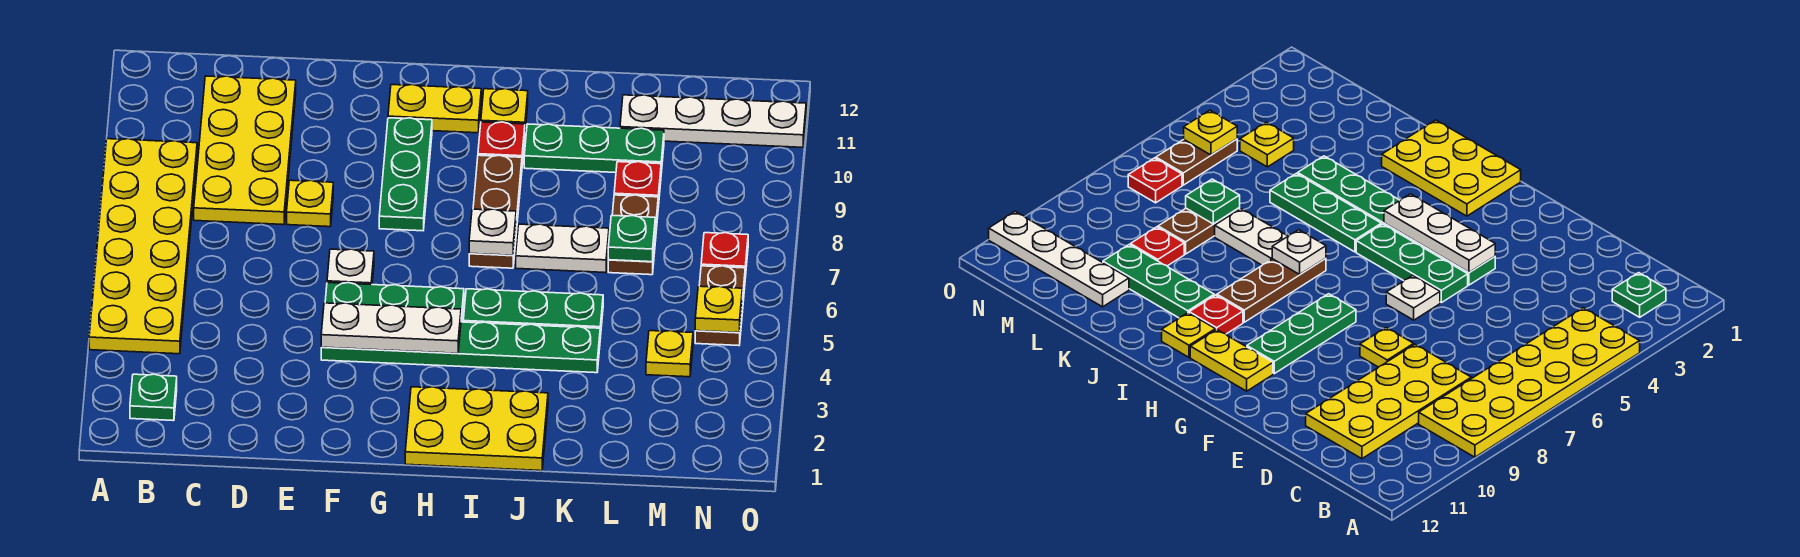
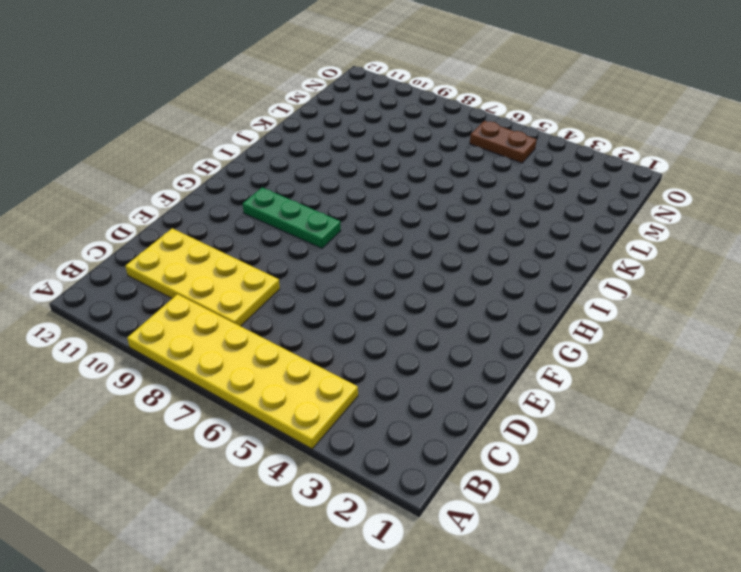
none -> green plate B2 level 1
none -> yellow plate E8 level 1
none -> green plate F4:K4 level 1

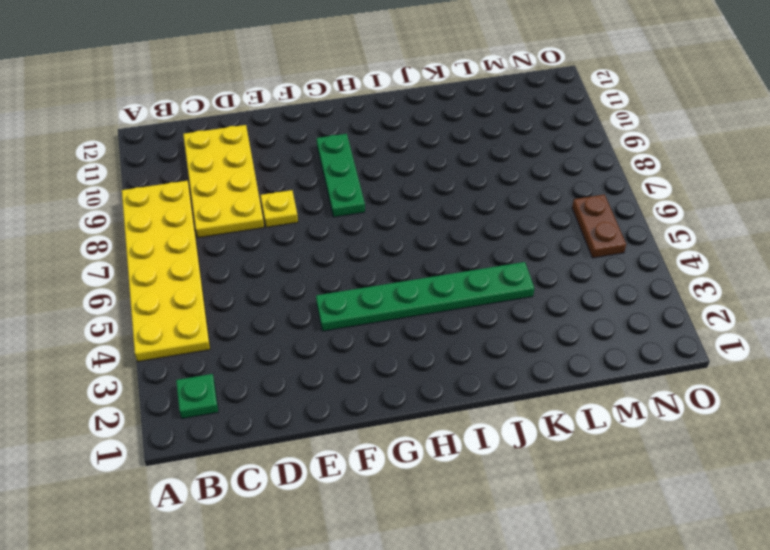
none -> green plate F5:H5 level 1
none -> white plate F6 level 1
none -> yellow plate G11:H11 level 1

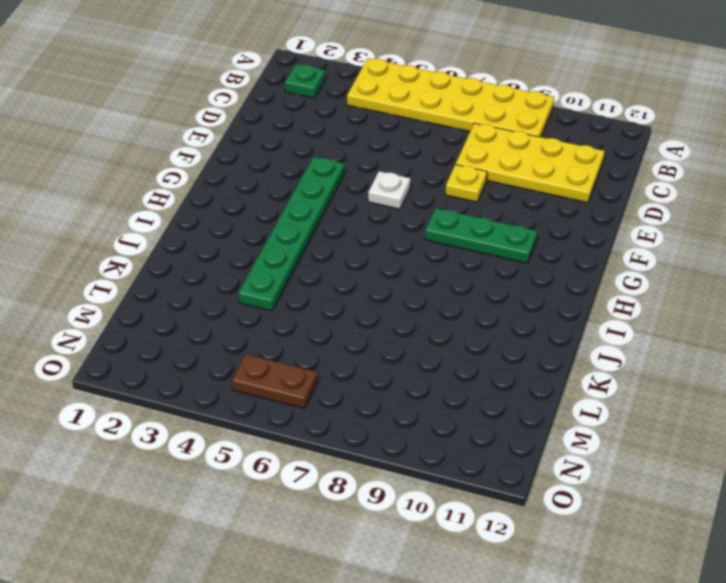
none -> green plate F5:H5 level 1
none -> yellow plate G11:H11 level 1
none -> yellow plate H1:J2 level 1

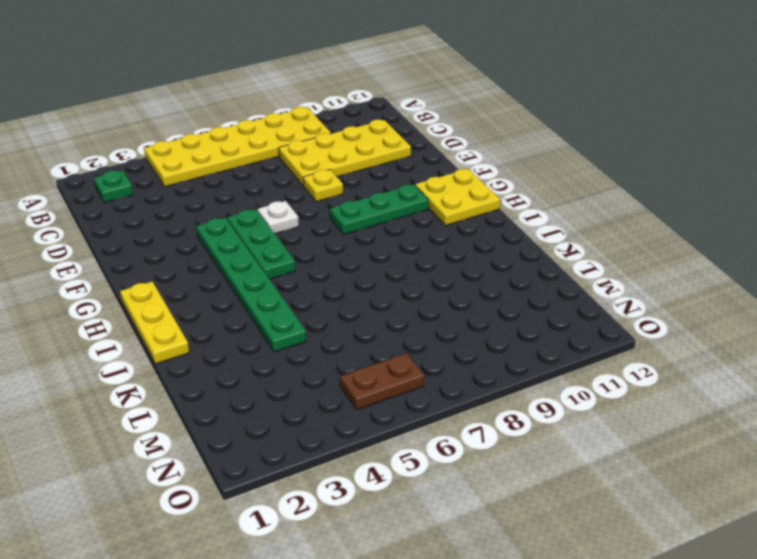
yellow plate G11:H12 level 1 -> yellow plate G11:H11 level 1
yellow plate H1:J1 level 1 -> yellow plate H1:J2 level 1
none -> green plate I5:K5 level 1
none -> brown plate I7:I9 level 1
none -> red plate I10 level 1

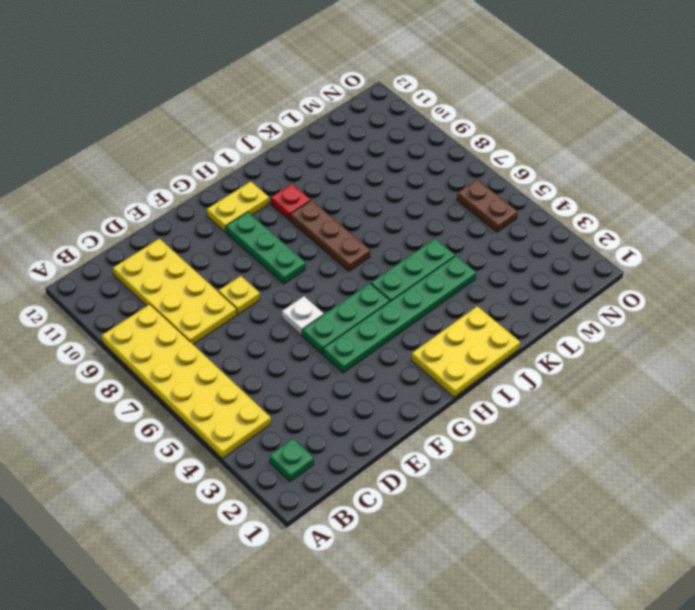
none -> yellow plate I11 level 1
none -> white plate J7:K7 level 1
none -> green plate J10:L10 level 1

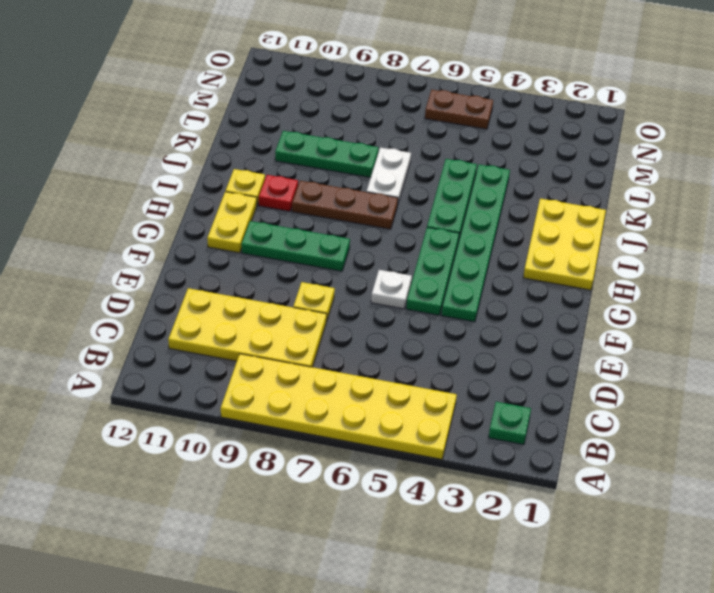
green plate K8:K10 level 1 -> green plate J10:L10 level 1
none -> brown plate L7:L8 level 1
none -> red plate L9 level 1
none -> white plate L11:O11 level 1

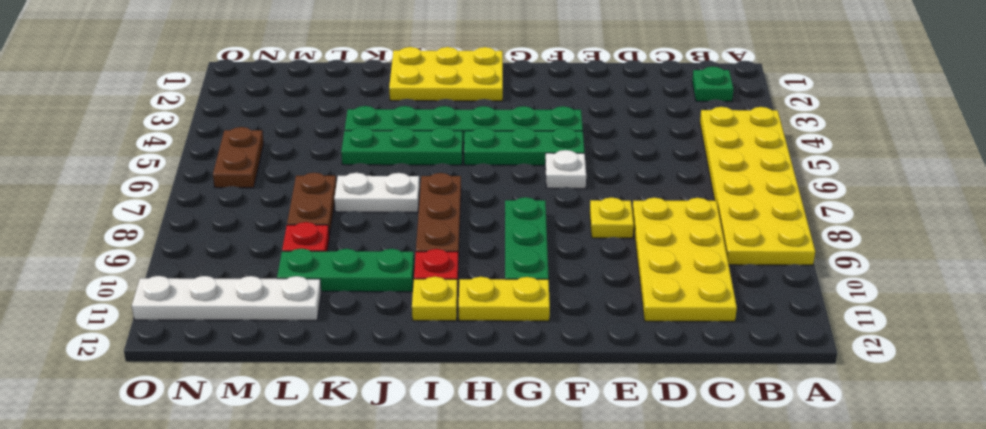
none -> yellow plate M4 level 1
none -> red plate N7 level 1
none -> white plate F4:H4 level 2

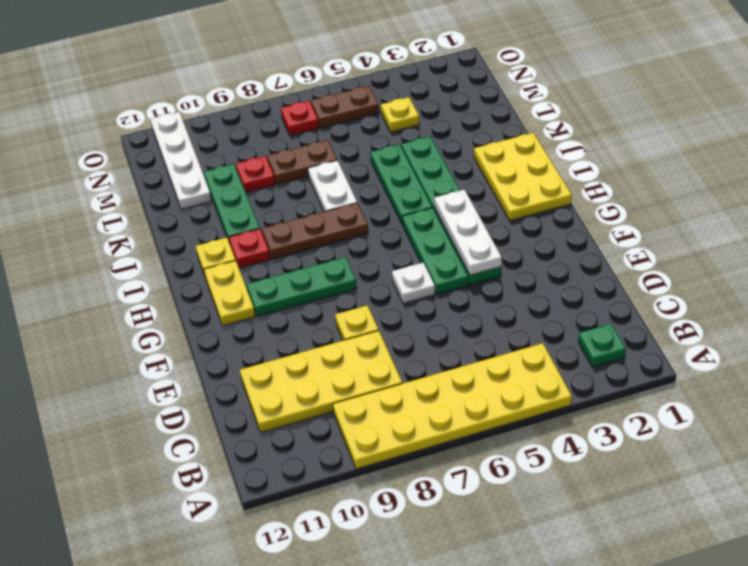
none -> white plate I7 level 2
none -> green plate L7 level 2
none -> yellow plate N5 level 2

